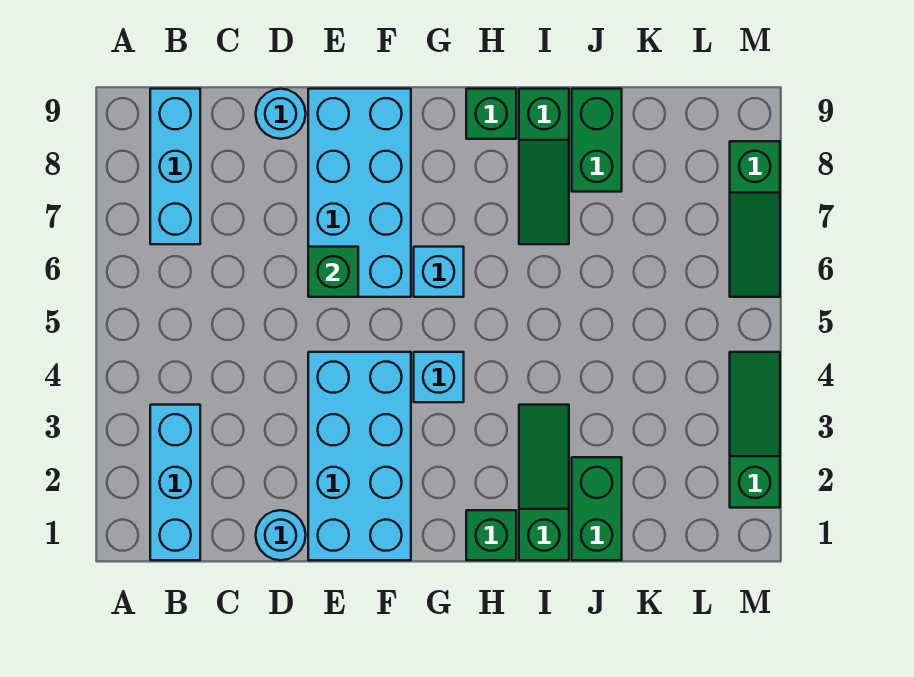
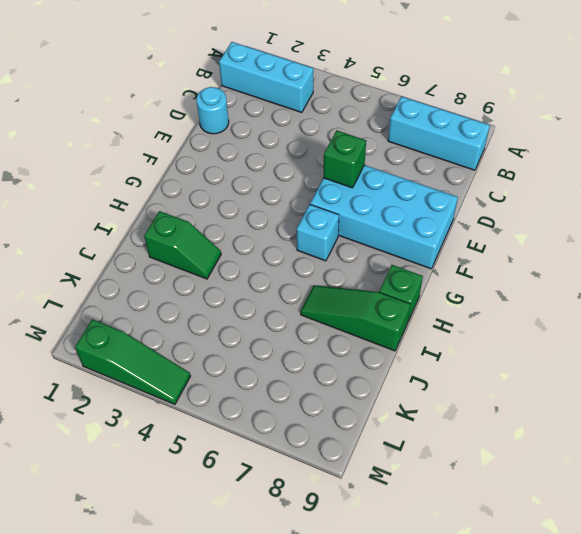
green slope I2:I3 level 1 top 2 -> green slope I1:I3 level 1 top 1
none -> cyan round brick D9 level 1
none -> cyan brick E1:F4 level 1
none -> cyan brick G4 level 1

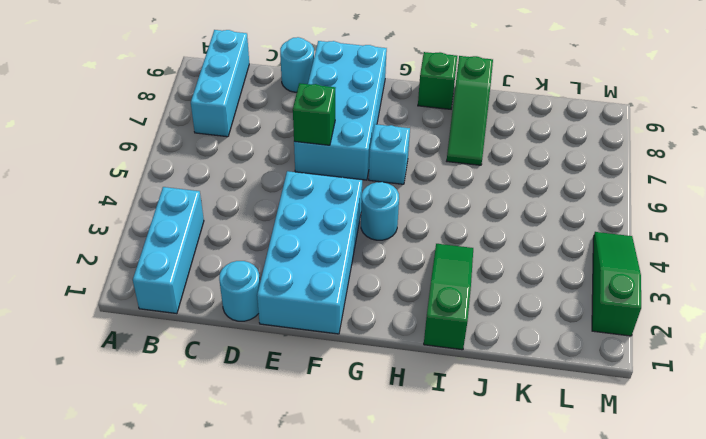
cyan round brick G4 level 1 -> cyan brick G4 level 1
none -> green brick H1 level 1
none -> green brick J1:J2 level 1
none -> green brick J8:J9 level 1

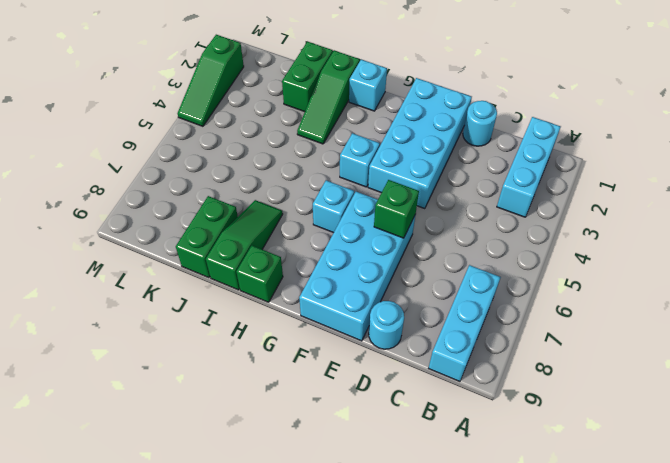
cyan brick H1 level 1 -> green brick H1 level 1
none -> green slope M6:M8 level 1 top 8

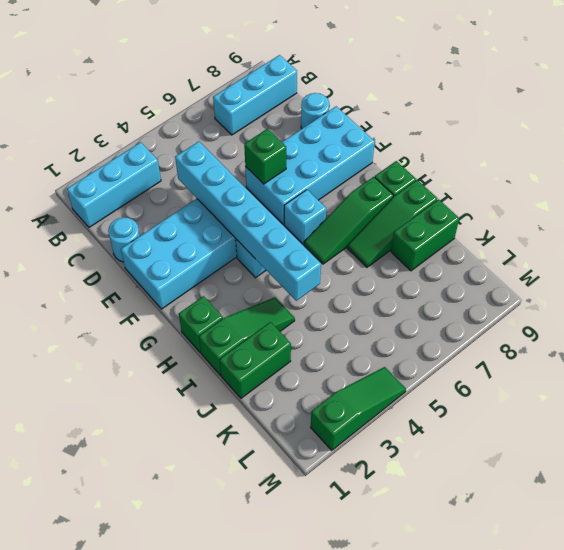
cyan brick D4:I4 level 2 -> none
green slope H6:H8 level 1 top 8 -> green slope M6:M8 level 1 top 8

